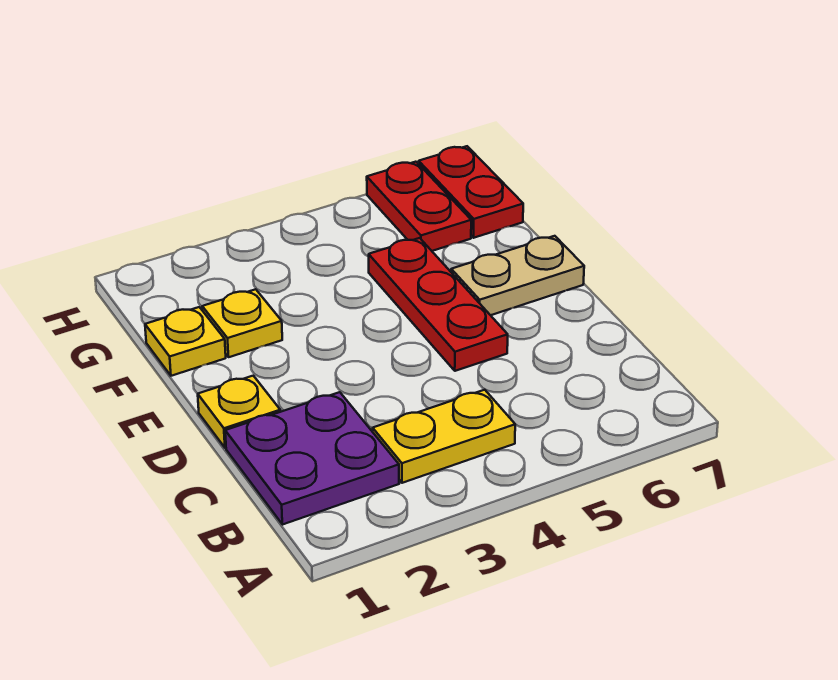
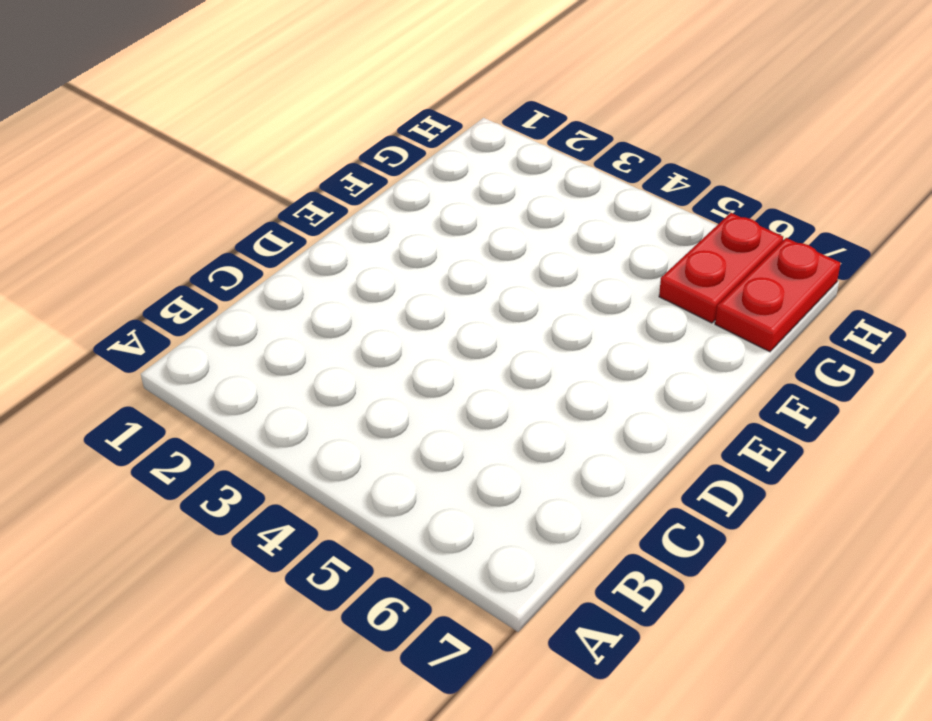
none -> purple plate B1:C2 level 1
none -> yellow plate B3:B4 level 1

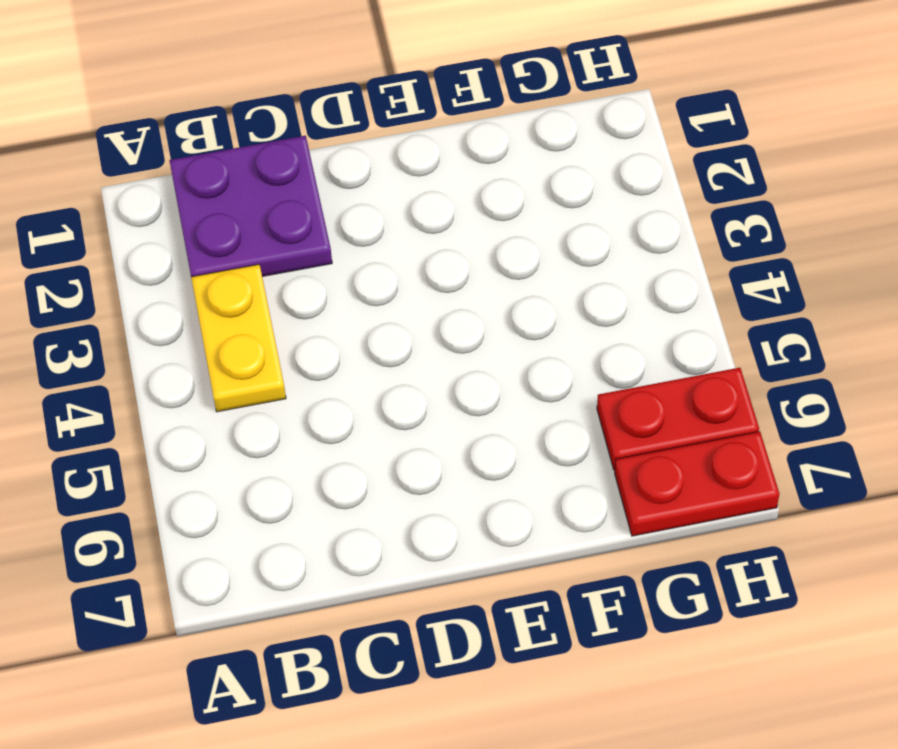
none -> yellow plate D1 level 1
none -> red plate D5:F5 level 1

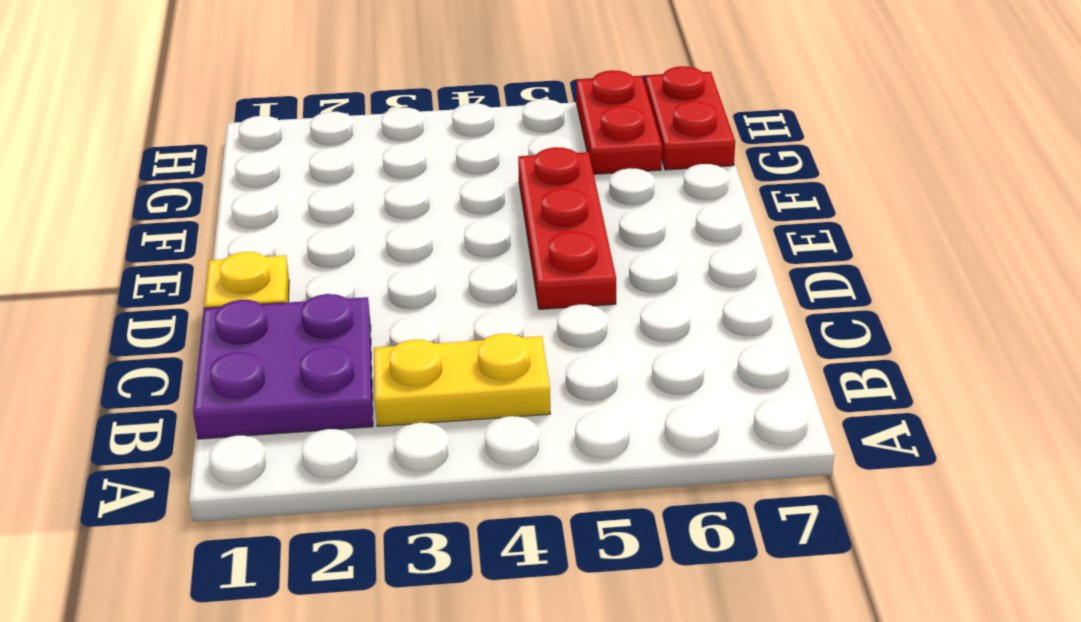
none -> tan plate E6:E7 level 1
none -> yellow plate F1 level 1

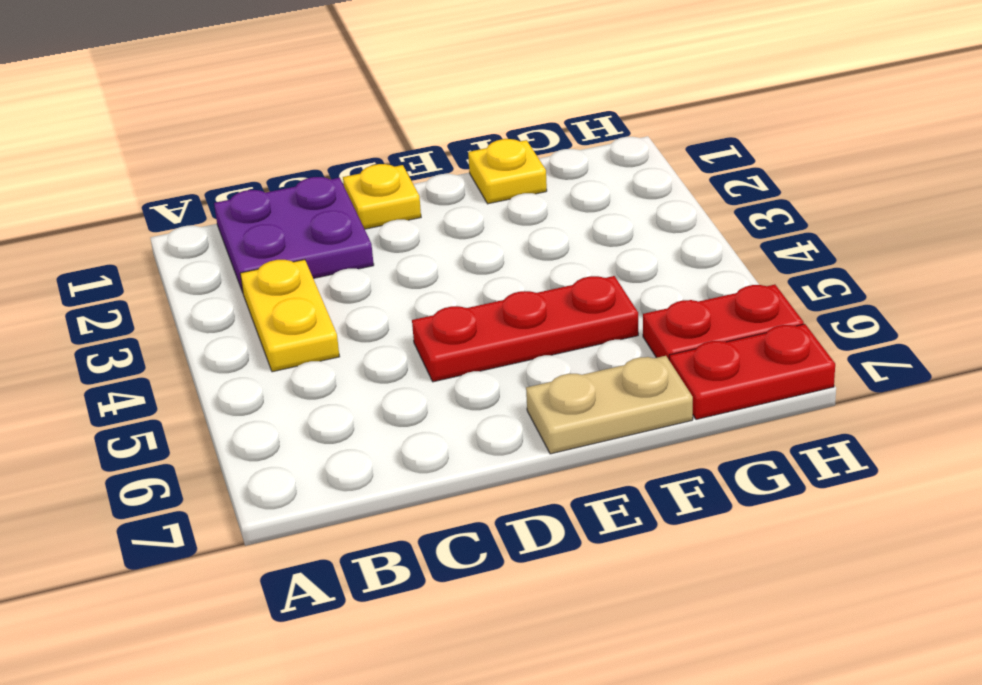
tan plate E7:F7 level 1 -> tan plate E6:E7 level 1
none -> yellow plate F2 level 1

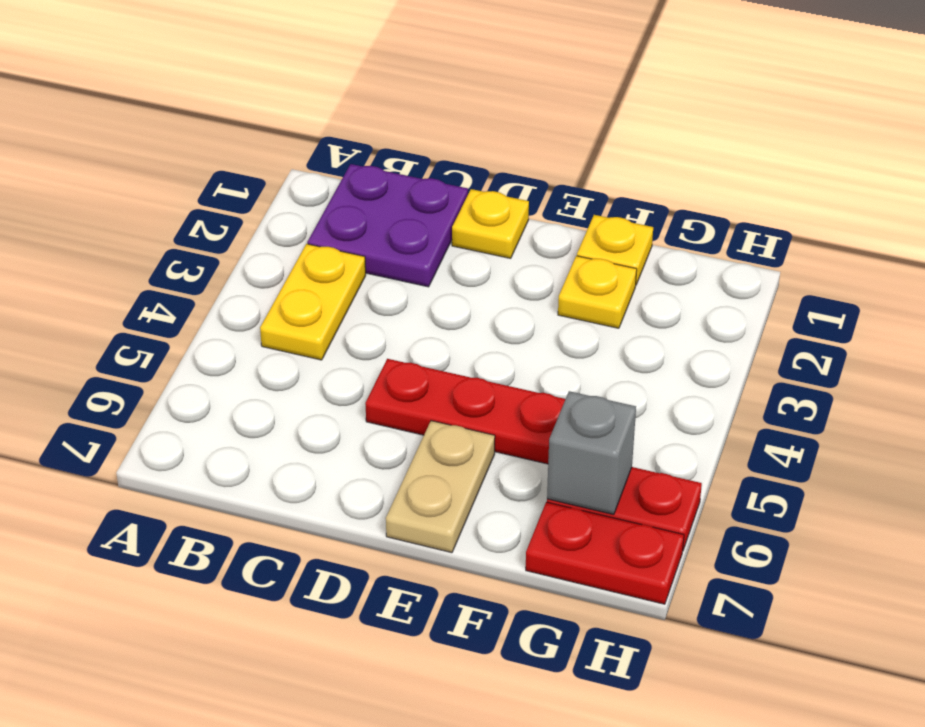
grey brick G6 level 2 -> none

